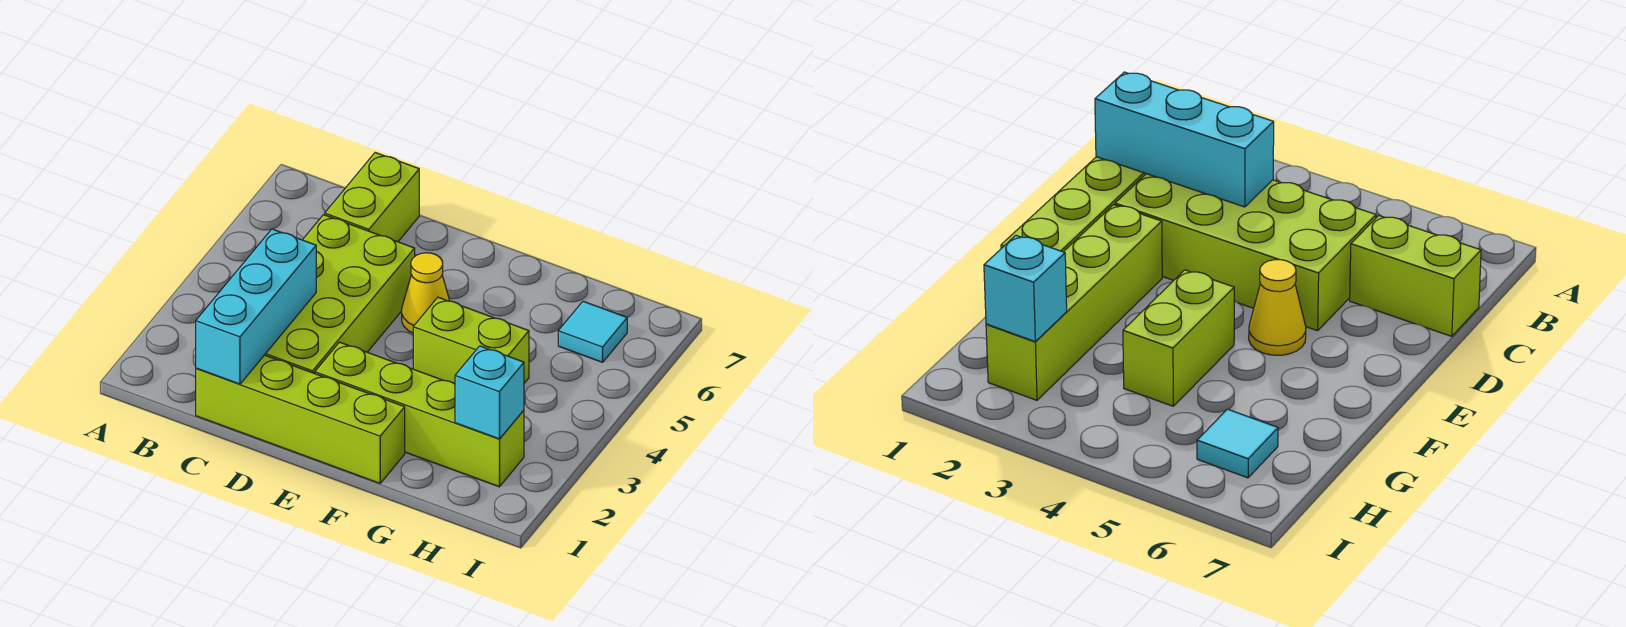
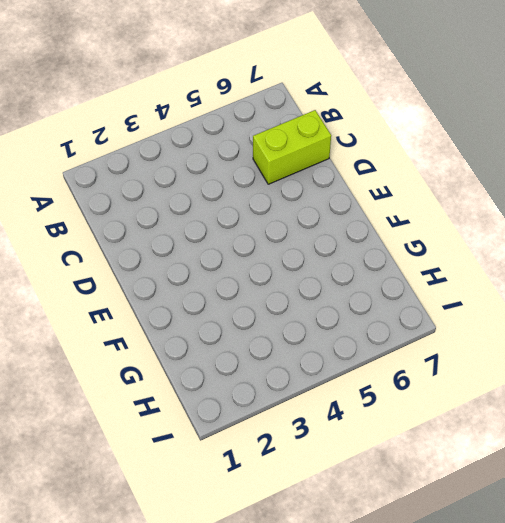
none -> lime brick C1:F1 level 1
none -> lime brick C2:D5 level 1

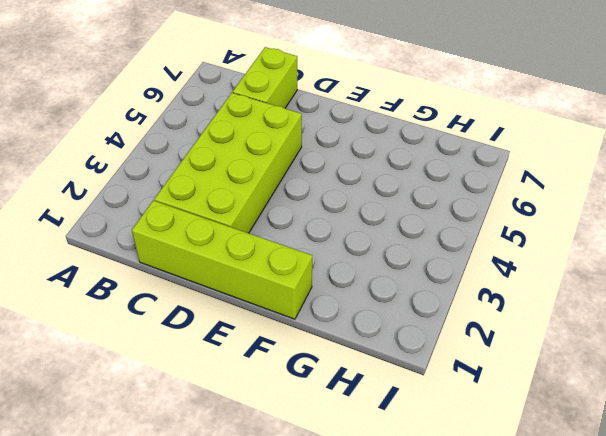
none -> lime brick E2:H2 level 1
none -> yellow cone E5 level 1

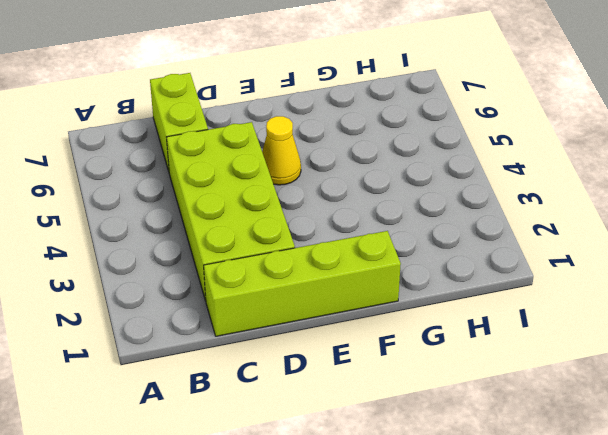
none -> lime brick E2:H2 level 1
none -> lime brick F4:G4 level 1

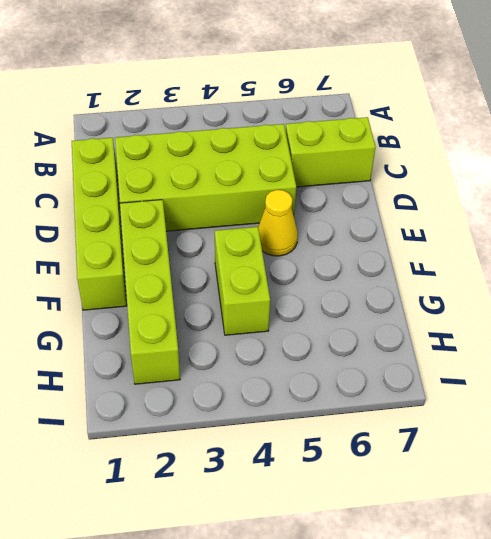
none -> cyan tile H6 level 1
none -> cyan brick C1:C3 level 2

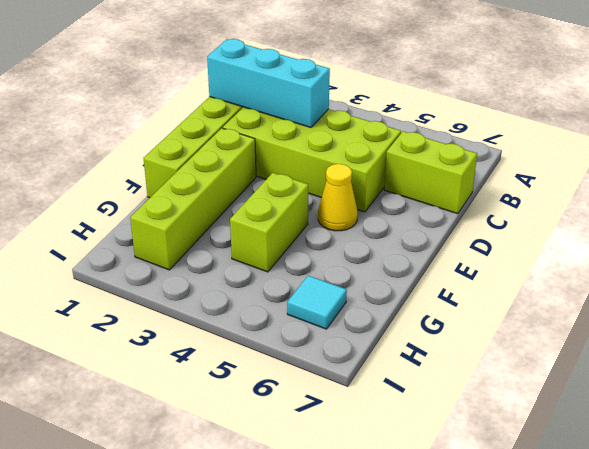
none -> cyan brick H2 level 2

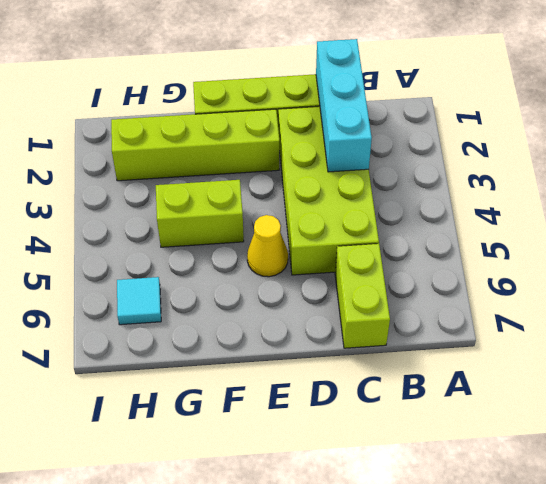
none -> cyan brick H2 level 2

